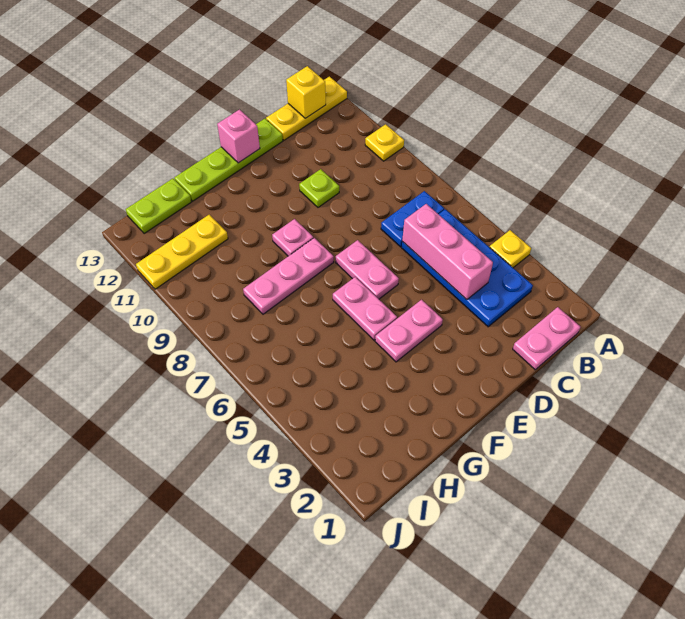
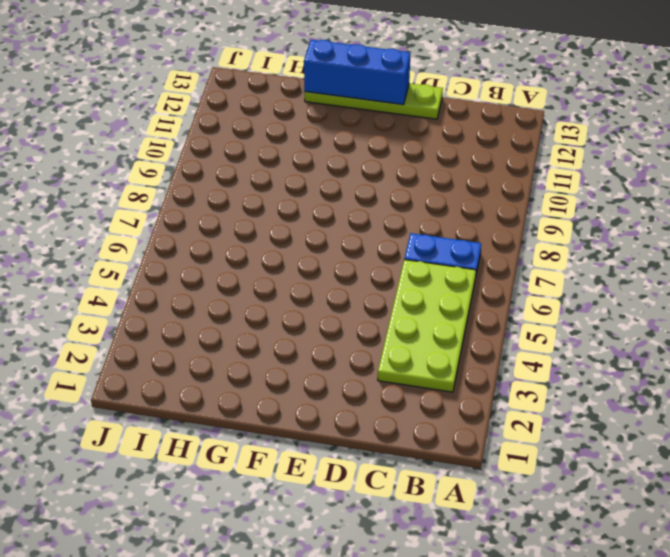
lime plate B3:C6 level 1 -> blue plate B3:C6 level 1
blue brick E13:G13 level 2 -> pink brick E13 level 2
none -> yellow plate A4 level 1
none -> yellow plate A10 level 1
none -> yellow plate A13:C13 level 1

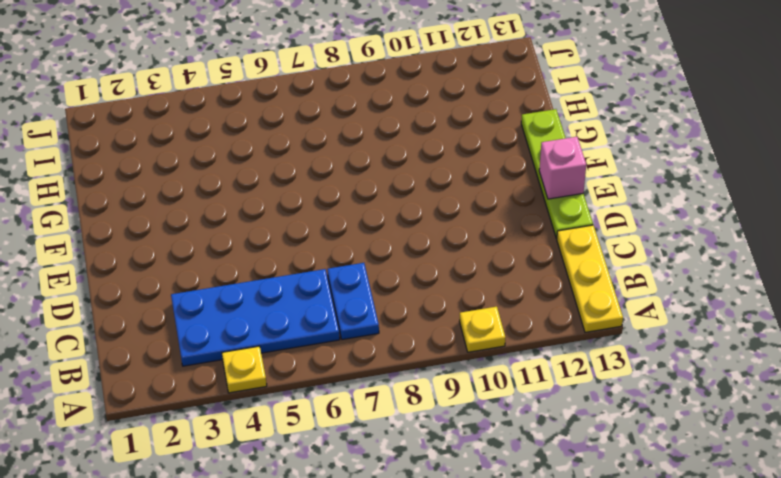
none -> pink plate B1:C1 level 1
none -> lime plate D10 level 1
none -> pink plate E4:F4 level 1

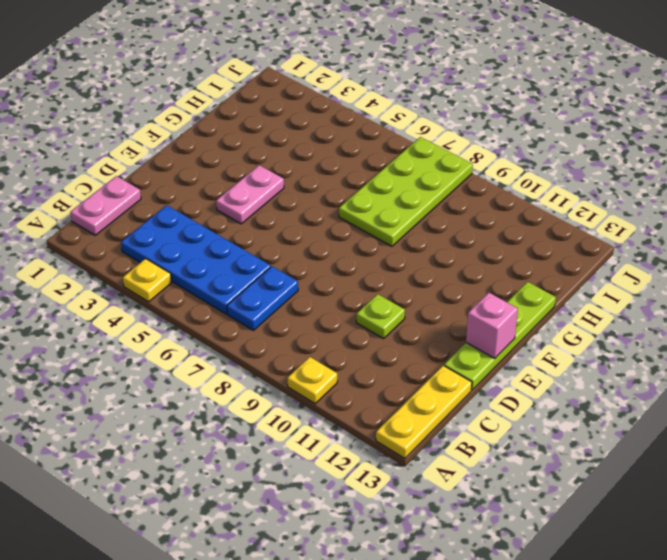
lime plate G7:J8 level 1 -> pink plate F8:H8 level 1
none -> pink plate E6:E7 level 1
none -> pink plate F5:F6 level 1
none -> pink plate F9 level 1

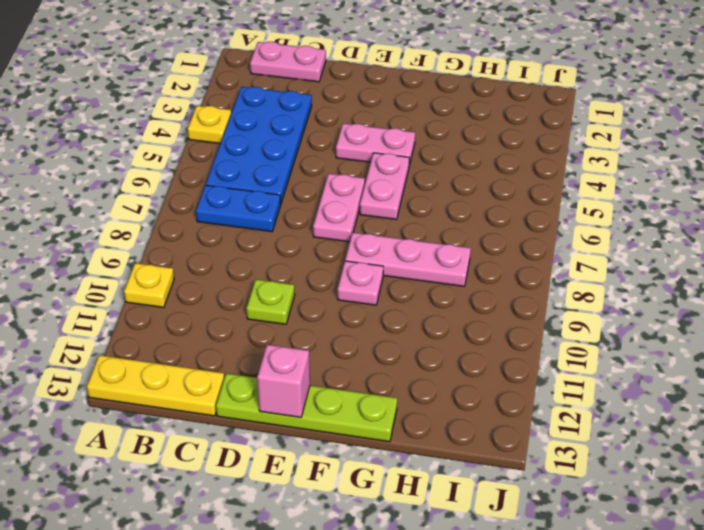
none -> yellow plate H11:J11 level 1
none -> lime plate H13:I13 level 1
none -> yellow brick B13 level 2

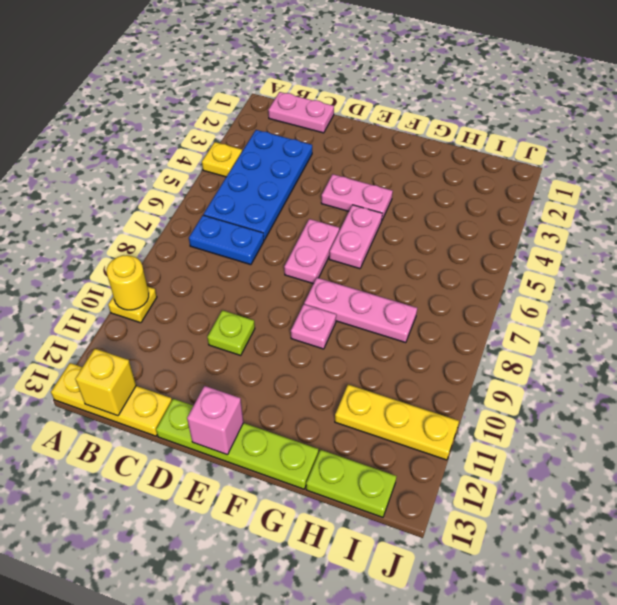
yellow round brick A10 level 2 -> none
none -> pink brick C4:C6 level 2

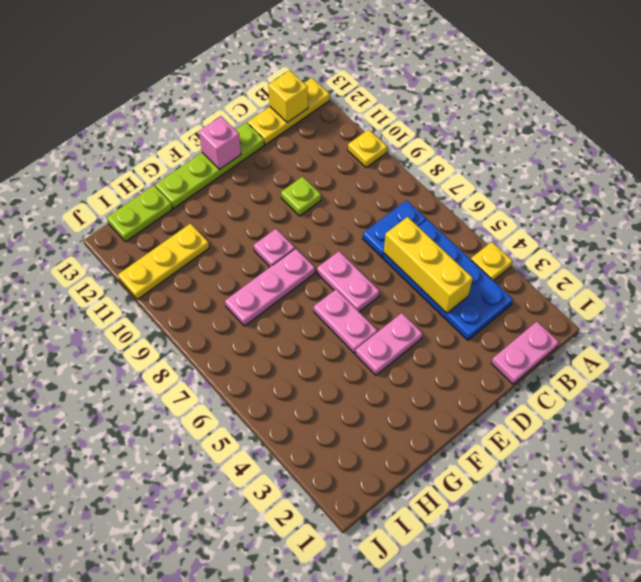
yellow brick C4:C6 level 2 -> pink brick C4:C6 level 2

